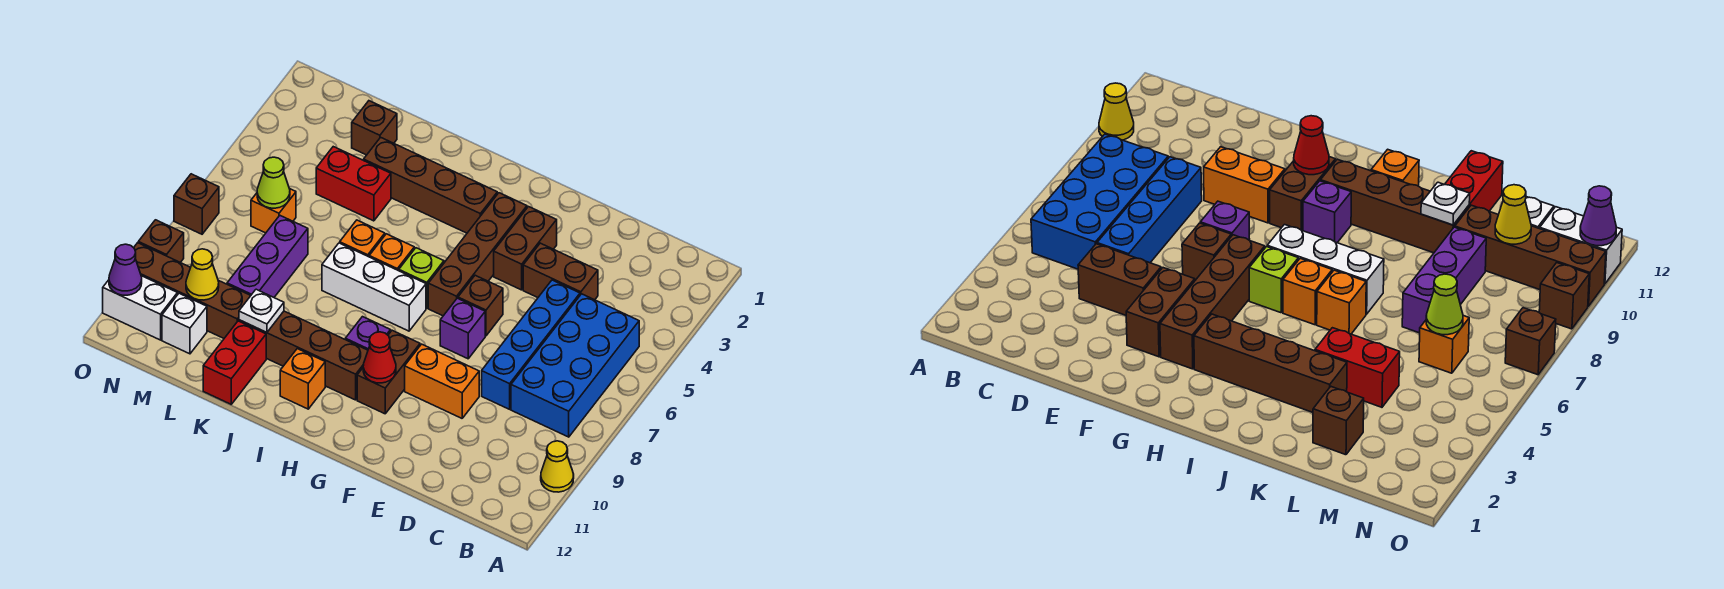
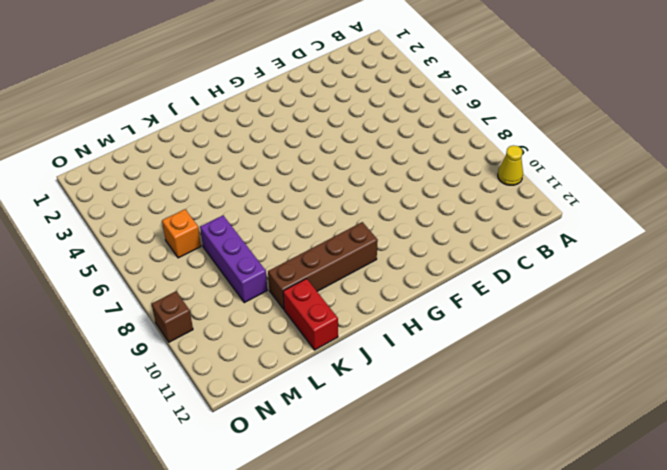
none -> blue brick B5:C8 level 1
none -> brown brick D4:E4 level 1
none -> blue brick D5:D8 level 1
none -> orange brick E9:F9 level 1

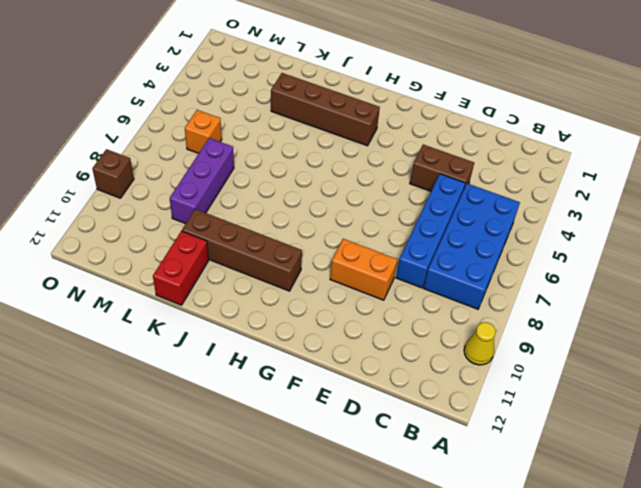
none -> brown brick F3:F4 level 1
none -> brown brick F6 level 1
none -> purple brick F7 level 1
none -> brown brick G3:G6 level 1

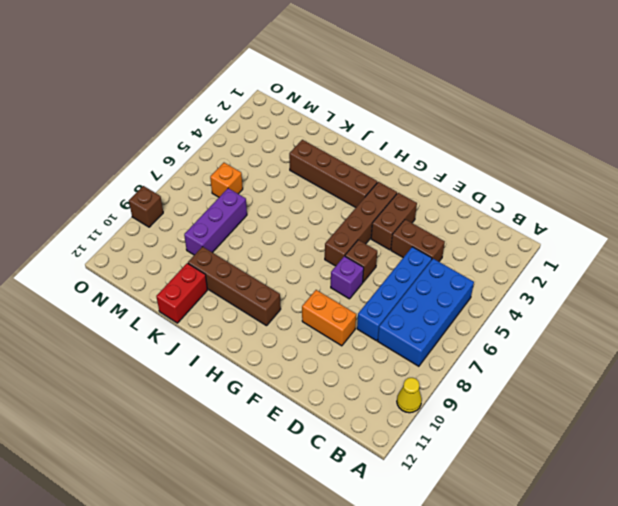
none -> brown brick G9:G10 level 1
none -> lime brick H6 level 1
none -> white brick H7:J7 level 1
none -> purple brick H9 level 1

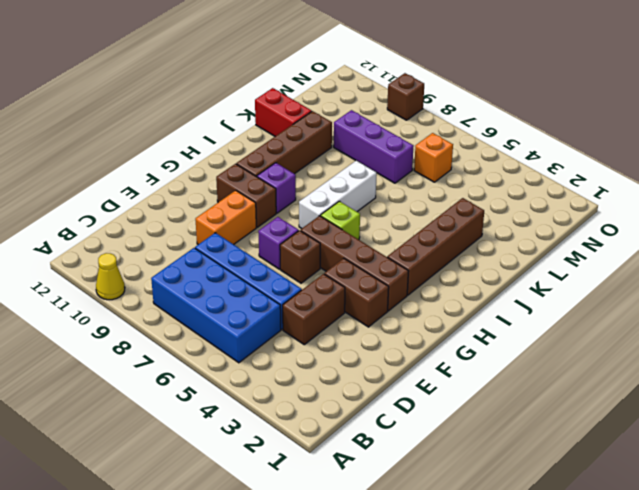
none -> orange brick I6 level 1
none -> orange brick I11 level 1
none -> orange brick J6 level 1
none -> red brick K4:L4 level 1

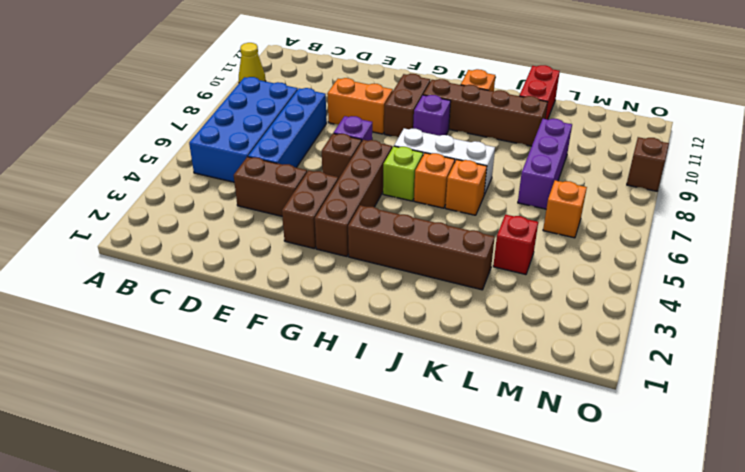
red brick L4 level 1 -> red brick K4:L4 level 1
none -> brown brick L2 level 1
none -> brown brick L10:O10 level 1
none -> white brick M11 level 1
none -> white brick N11:O11 level 1

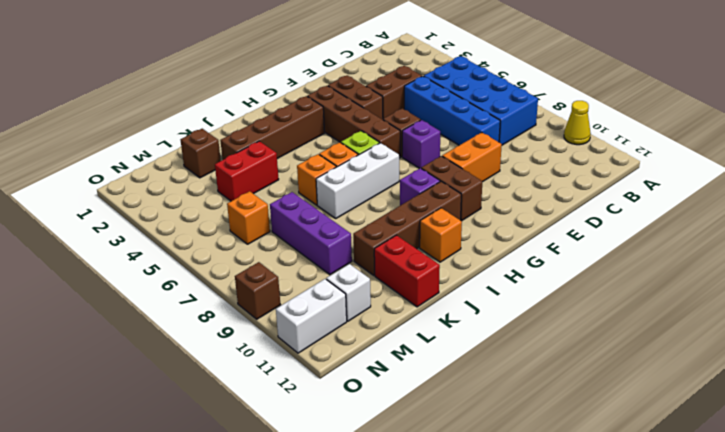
none -> brown brick L10:O10 level 1
none -> brown brick O7 level 1
none -> red cone G10 level 2
none -> white plate K10 level 2

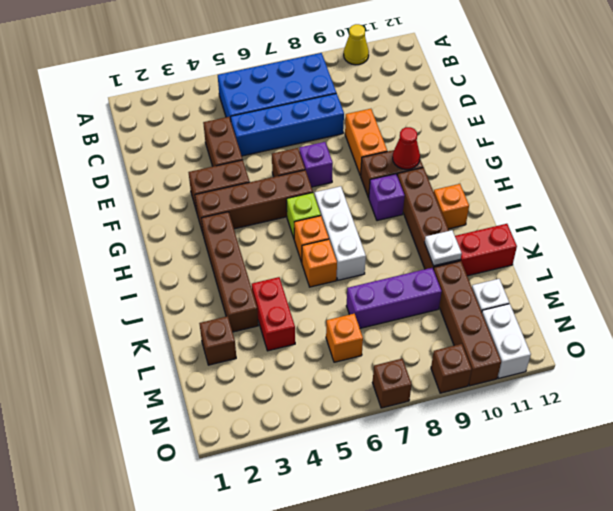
none -> lime cone M6 level 2
none -> yellow cone M10 level 2
none -> purple cone O11 level 2

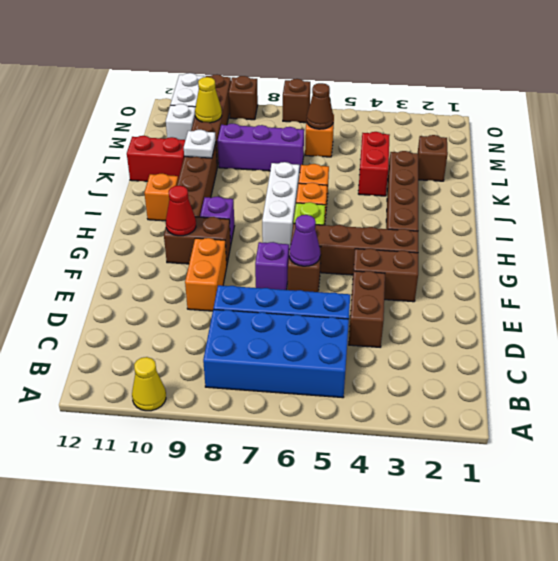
purple cone F6 level 2 -> purple cone O11 level 2
brown cone M6 level 2 -> lime cone M6 level 2

